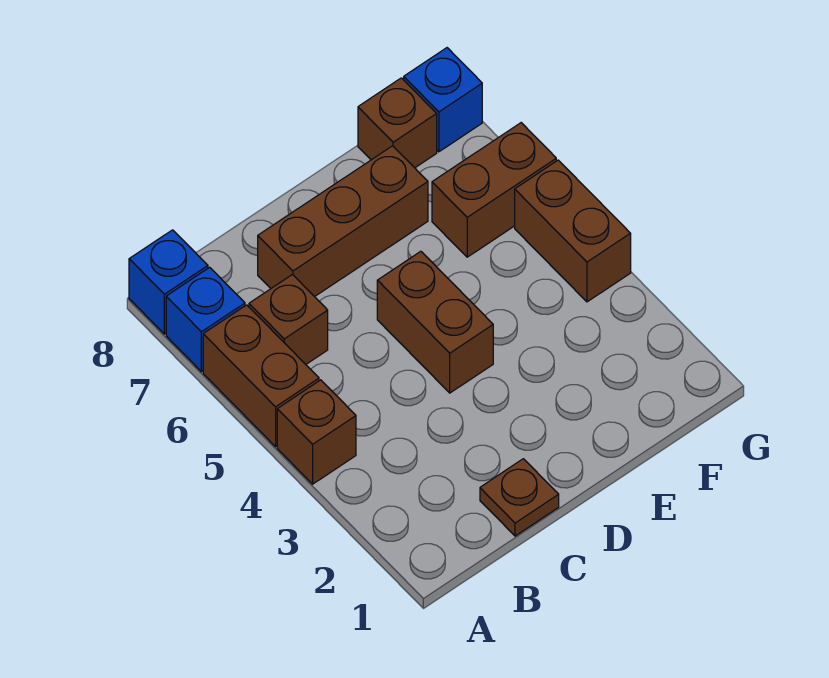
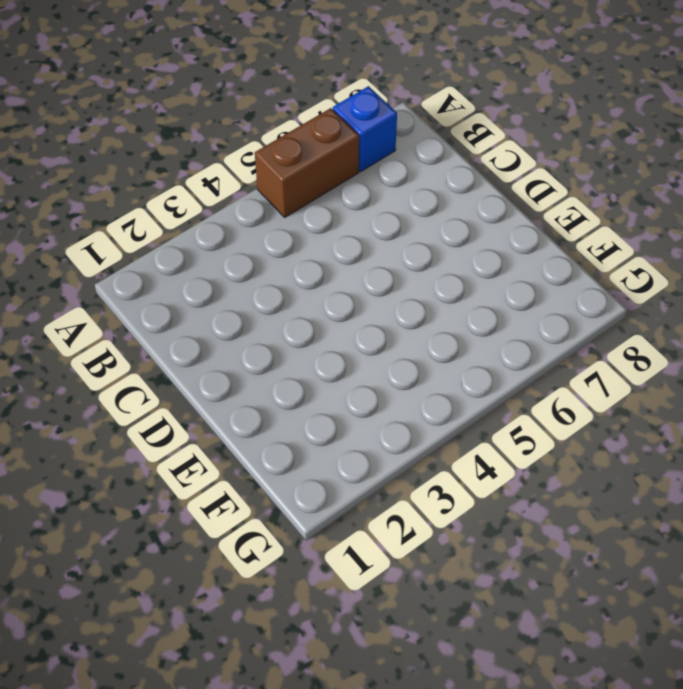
none -> brown brick A4 level 1
none -> blue brick A8 level 1
none -> brown brick B6 level 1

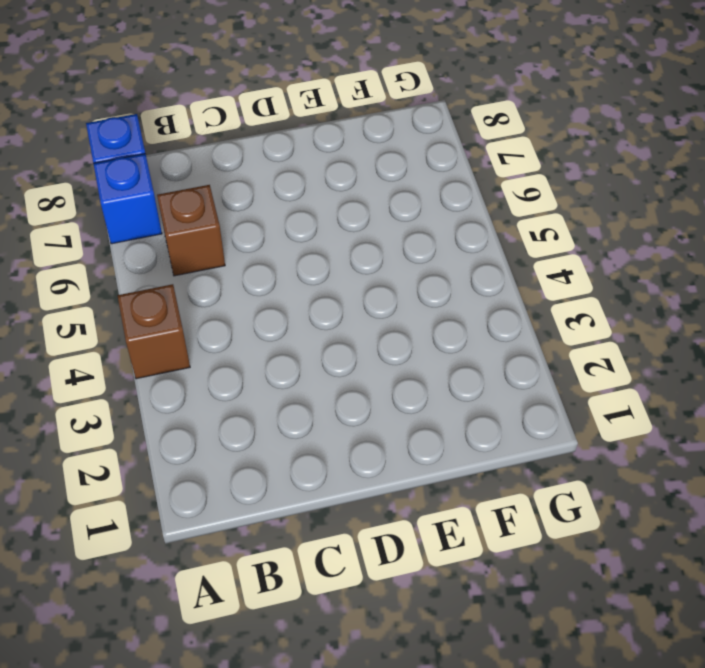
none -> brown brick A5:A6 level 1
none -> brown plate C1 level 1
none -> brown brick C7:E7 level 1

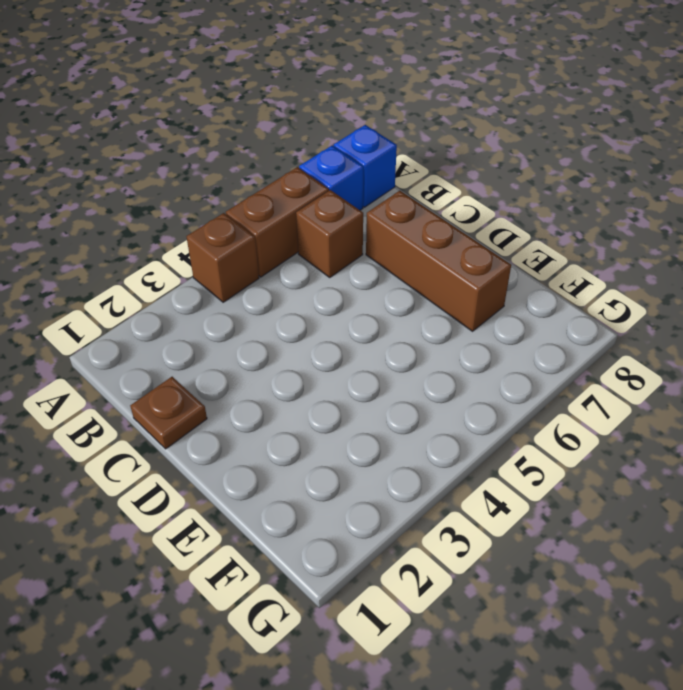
none -> brown brick D4:D5 level 1
none -> brown brick F6:G6 level 1
none -> brown brick F8 level 1

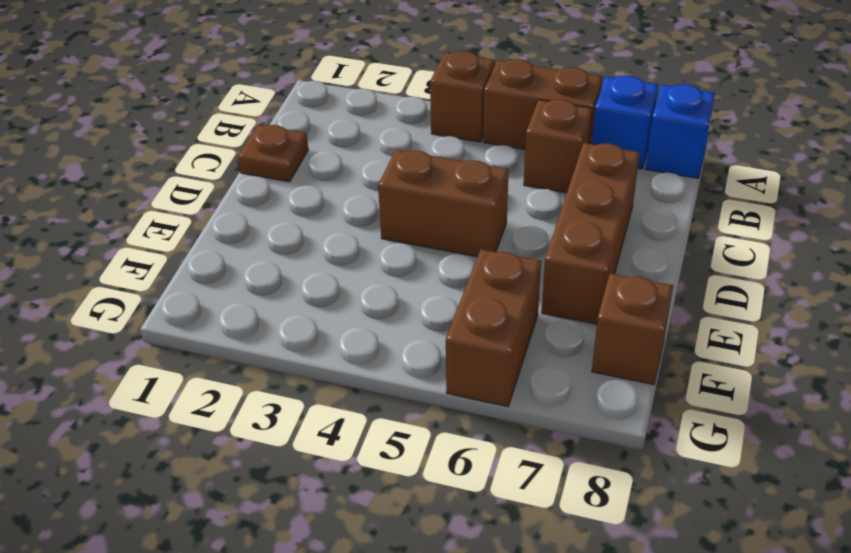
none -> brown brick G4:G5 level 1
none -> blue brick G8 level 1

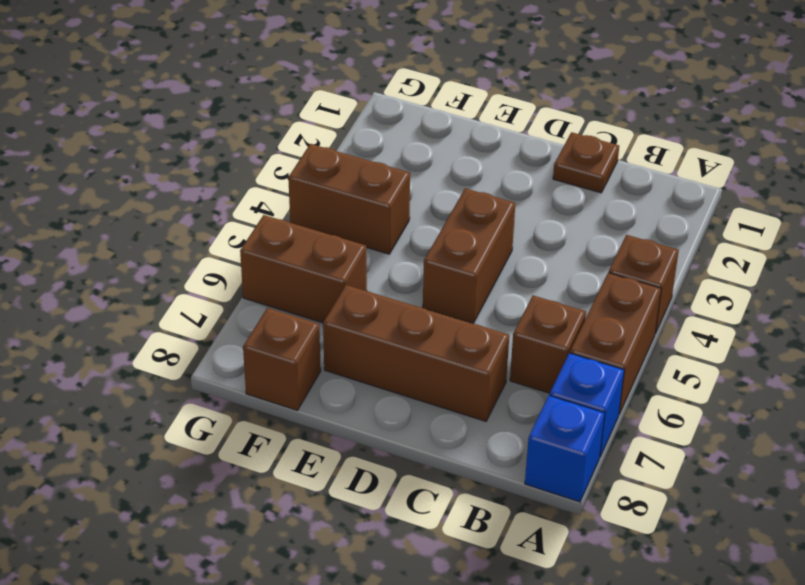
brown brick F4:G4 level 1 -> brown brick G4:G5 level 1
none -> blue brick G8 level 1

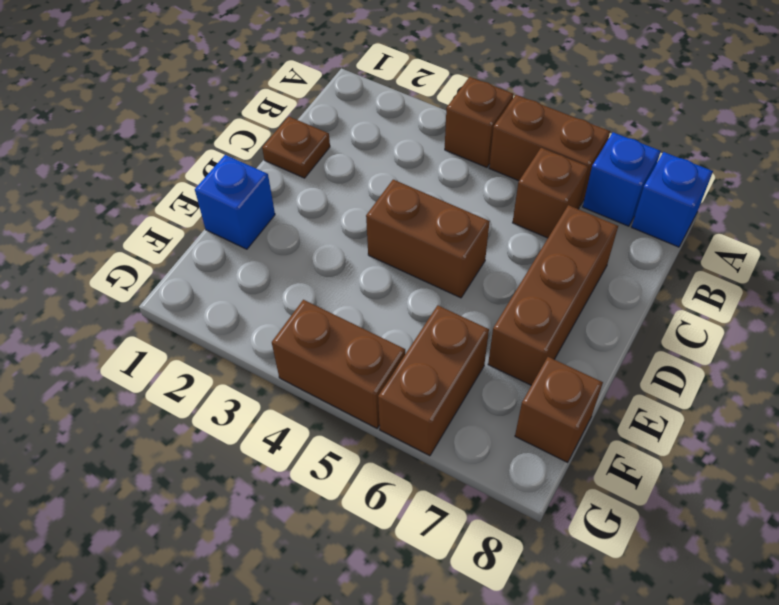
blue brick E1 level 1 -> blue brick G8 level 1

